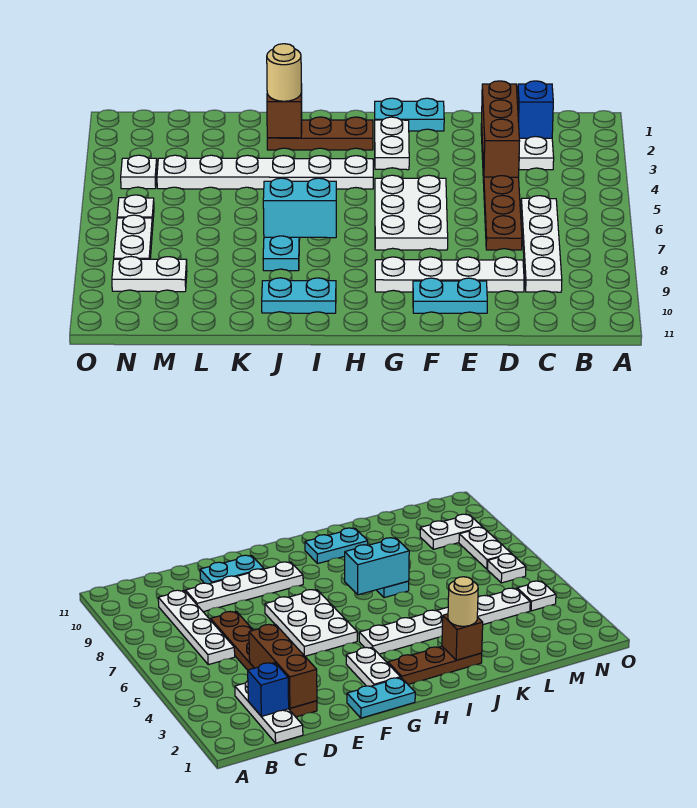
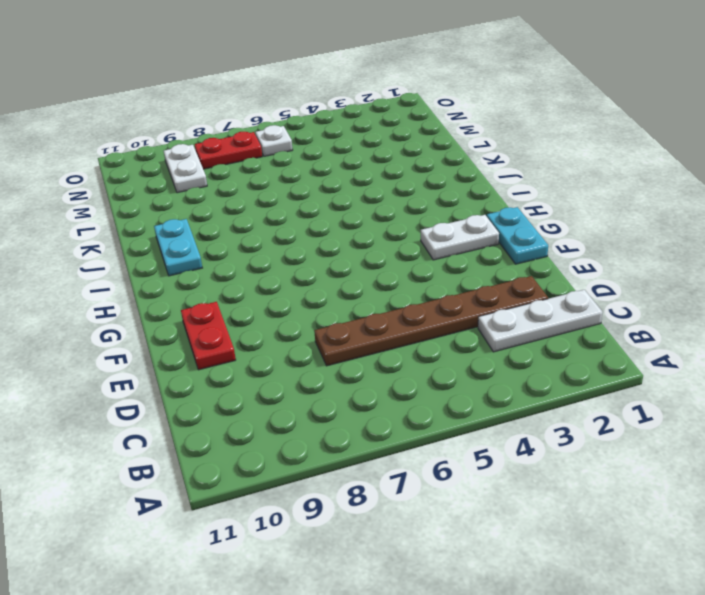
red plate E10:F10 level 1 -> cyan plate E10:F10 level 1
red plate N7:N8 level 1 -> white plate N7:N8 level 1
none -> white plate C6:C9 level 1
none -> white plate D9:G9 level 1
none -> white plate F5:G7 level 1

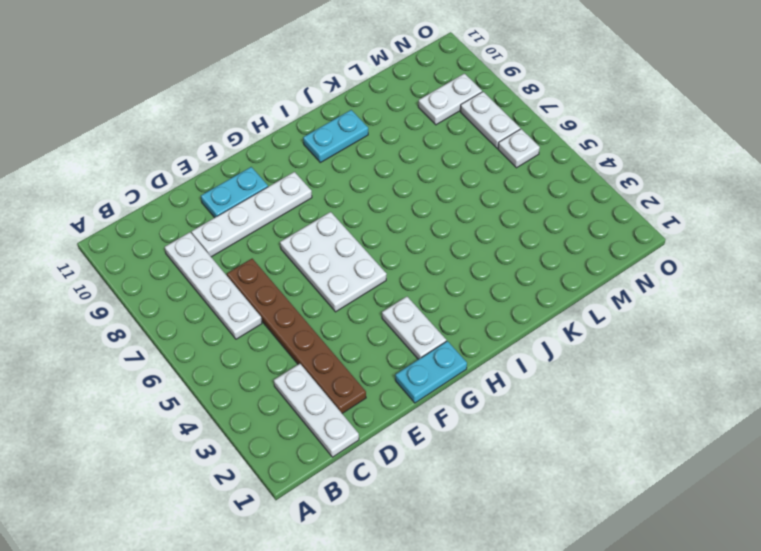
none -> brown plate H2:J2 level 1
none -> white plate H4:M4 level 1
none -> cyan plate J7:J8 level 1

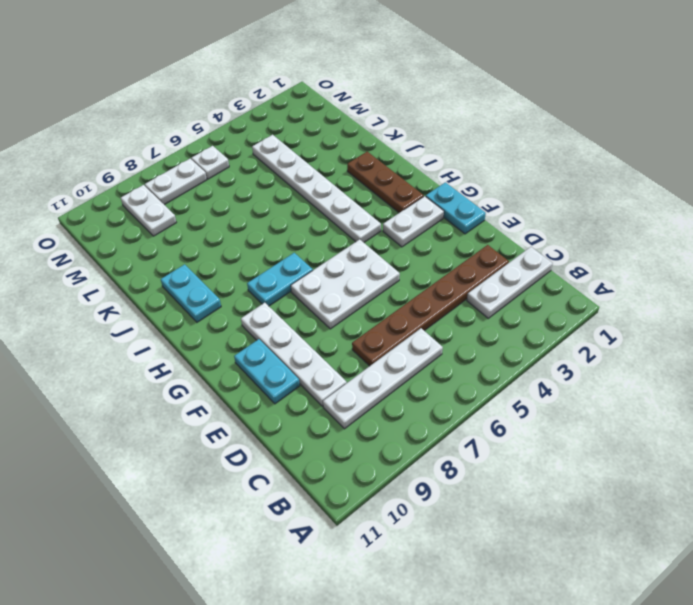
cyan plate H7:H8 level 1 -> cyan plate J7:J8 level 1
none -> white plate N4 level 1
none -> blue brick C2 level 2
none -> brown brick D2:D4 level 2

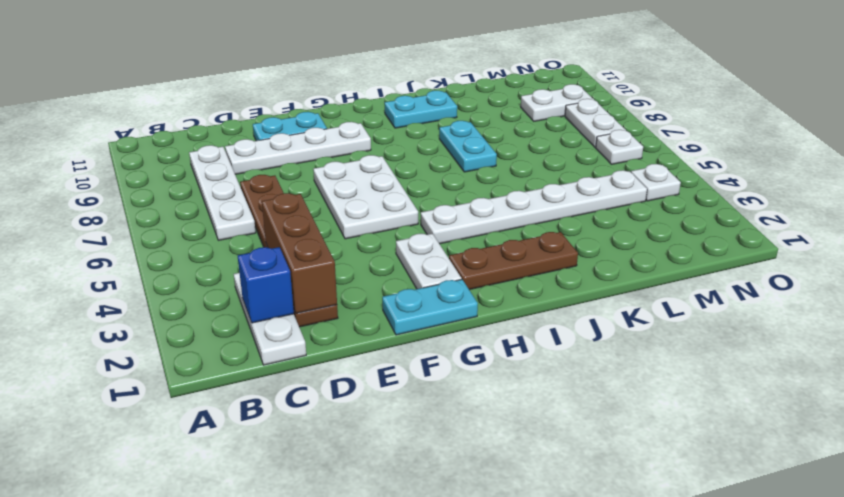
none -> cyan brick I7:J7 level 2
none -> brown brick J2 level 2
none -> tan round brick J2 level 3

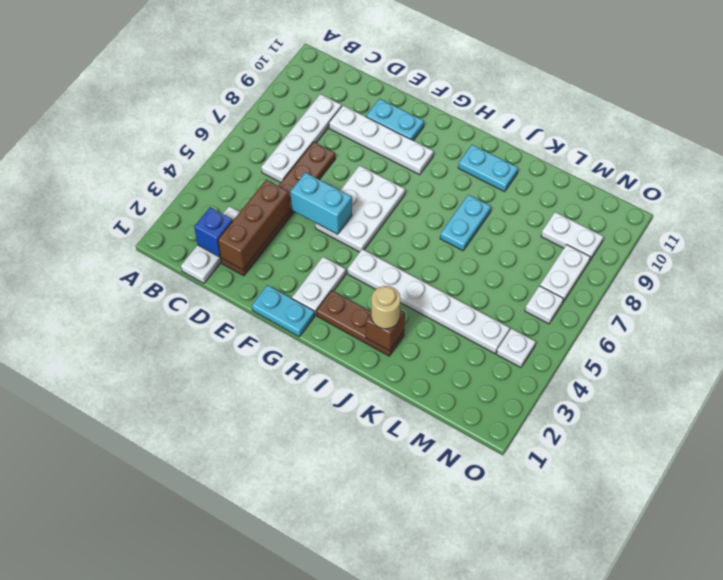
cyan brick E5:F5 level 2 -> cyan brick I7:J7 level 2

